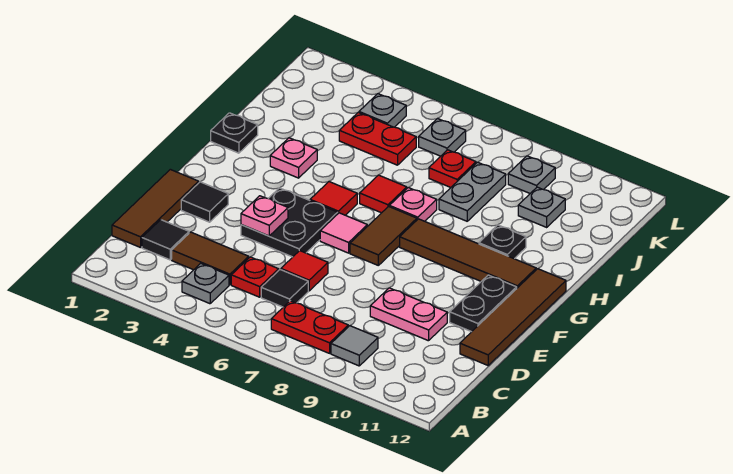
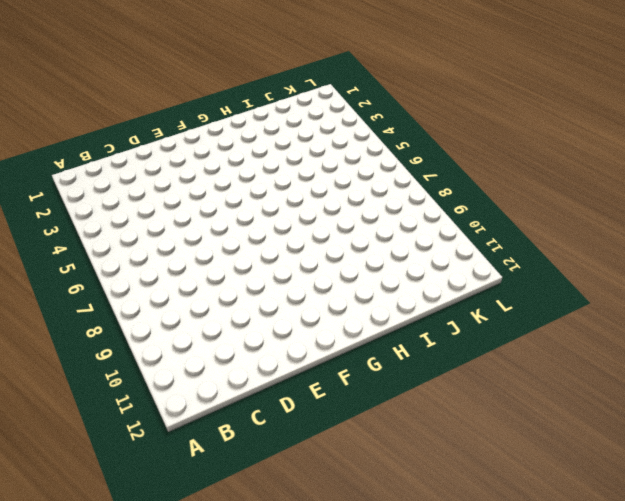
none -> grey plate B4 level 1
none -> red plate B7:B8 level 1
none -> grey tile B9 level 1
none -> brown tile C1:E1 level 1

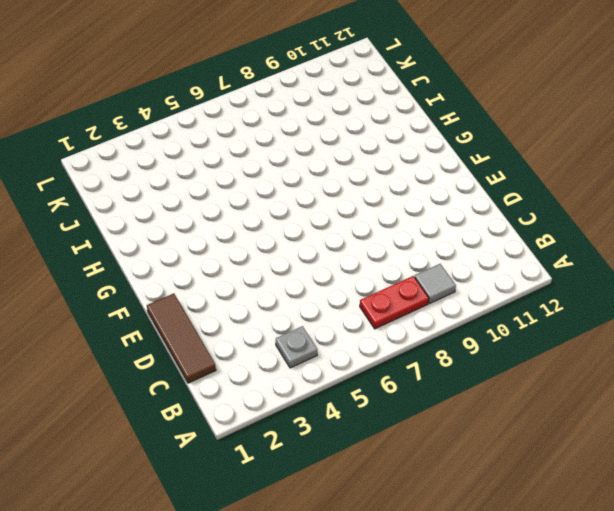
none -> black tile C2 level 1
none -> brown tile C3:C4 level 1
none -> red plate C5 level 1
none -> black tile C6 level 1

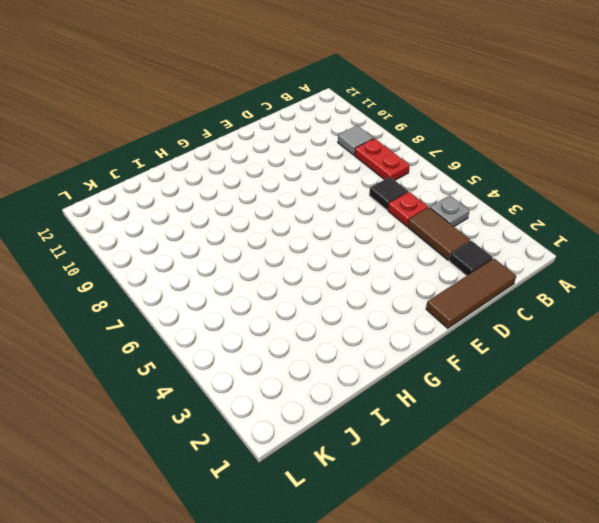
none -> red tile D6 level 1
none -> pink plate D9:D10 level 1
none -> brown tile D12:G12 level 1
none -> black tile E2 level 1

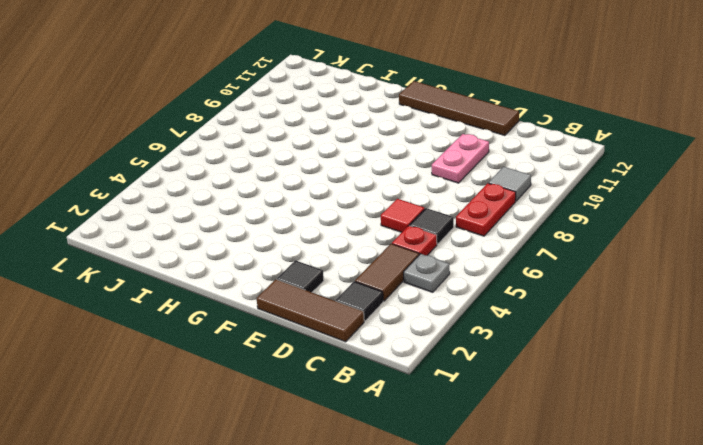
none -> black plate E4:F5 level 1
none -> black plate E11:F11 level 1
none -> pink tile F6 level 1
none -> brown tile F7:G7 level 1

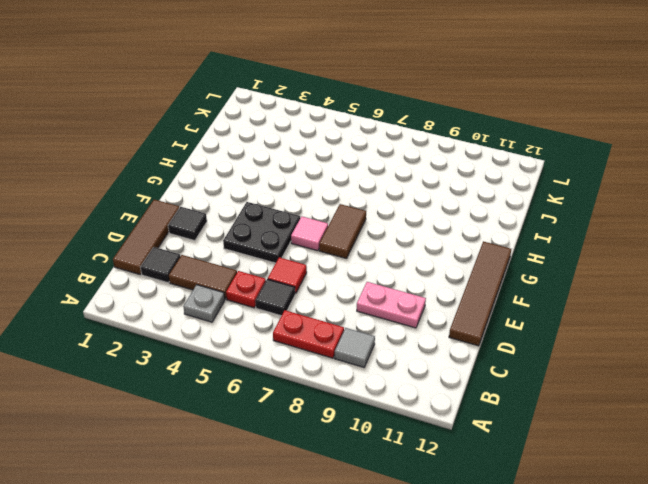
none -> black plate E11:F11 level 1
none -> red tile G5 level 1
none -> brown tile G8:G11 level 1
none -> black plate H1 level 1

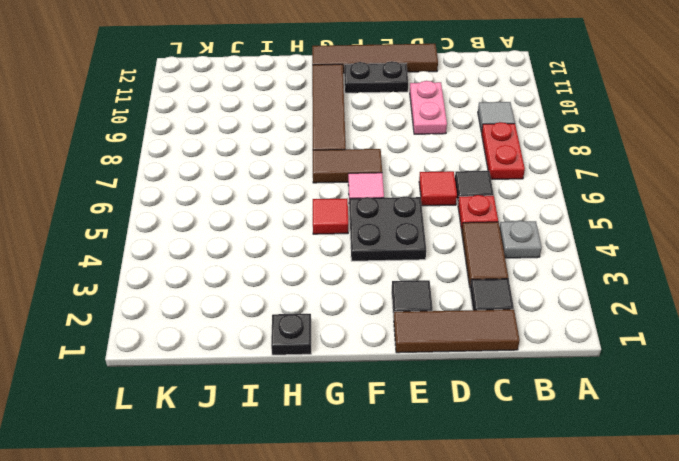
none -> pink plate H3 level 1
none -> red tile H6 level 1
none -> pink plate H7 level 1
none -> black plate H10 level 1

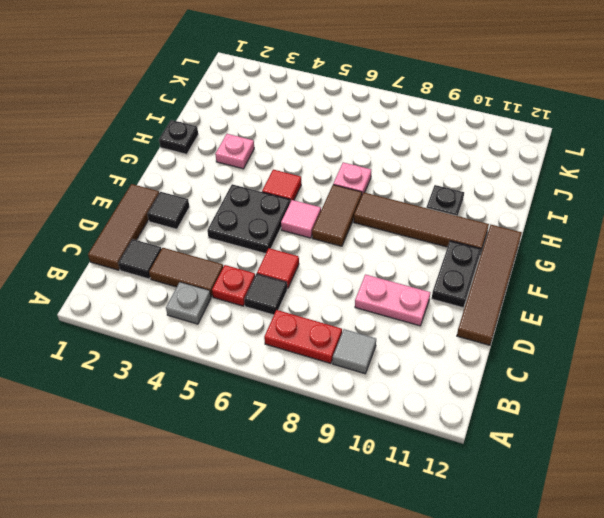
none -> red tile H6 level 1
none -> grey plate I8:J8 level 1
none -> red plate J4:J5 level 1
none -> red plate J7 level 1

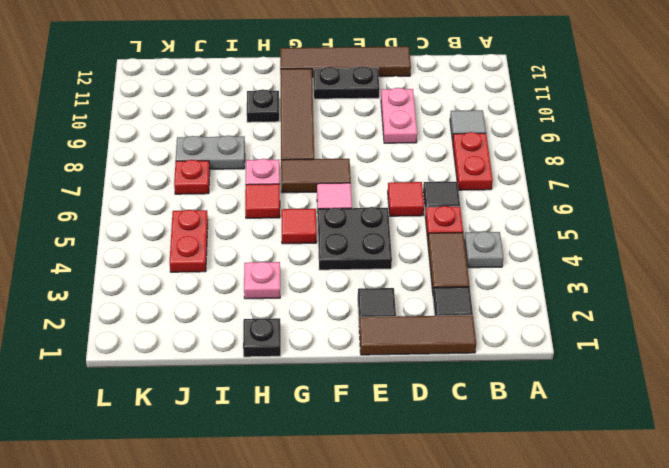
none -> grey plate J10 level 1
none -> grey plate K4 level 1
none -> grey plate K6 level 1
none -> grey plate K9 level 1

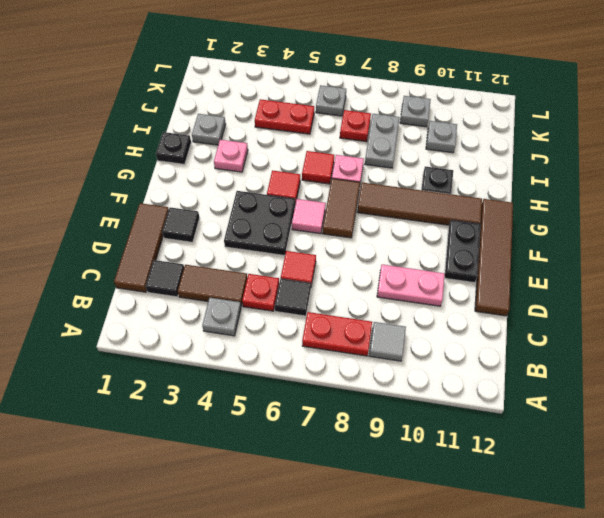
grey plate I2 level 1 -> grey plate K4 level 1
none -> pink plate E4 level 2

